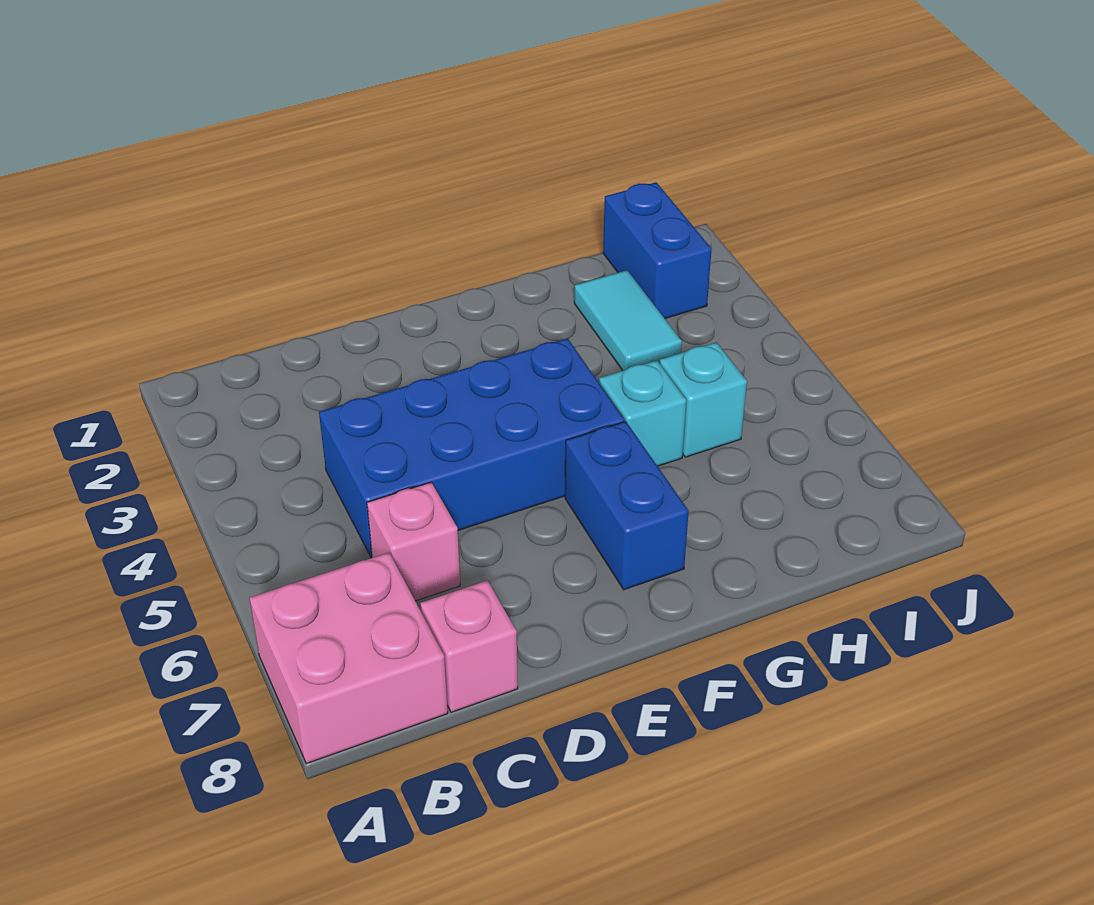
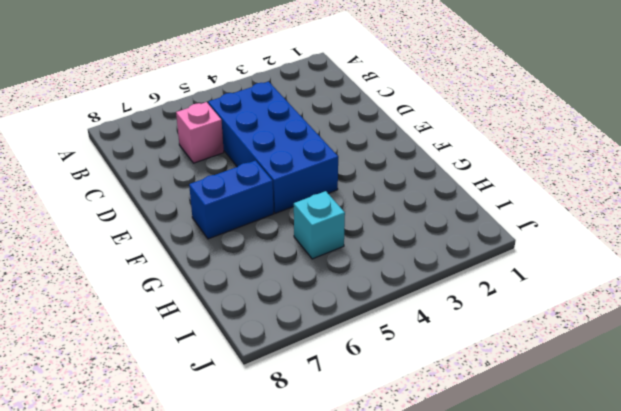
none -> pink brick A7:B8 level 1
none -> pink brick C8 level 1

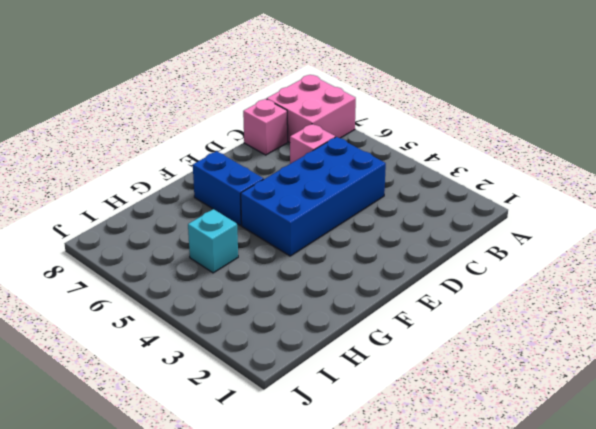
none -> cyan brick G5 level 1
none -> cyan tile H2:H3 level 1

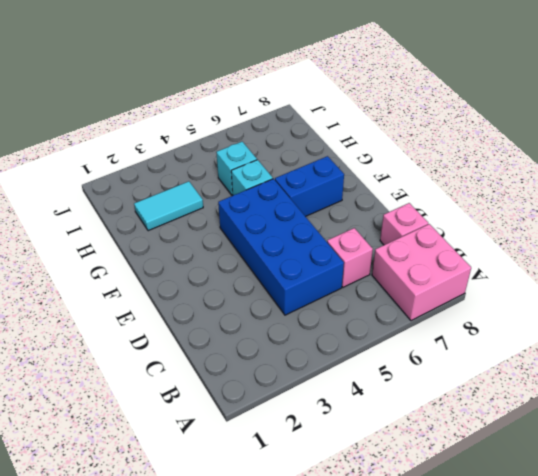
none -> blue brick I1:I2 level 1

